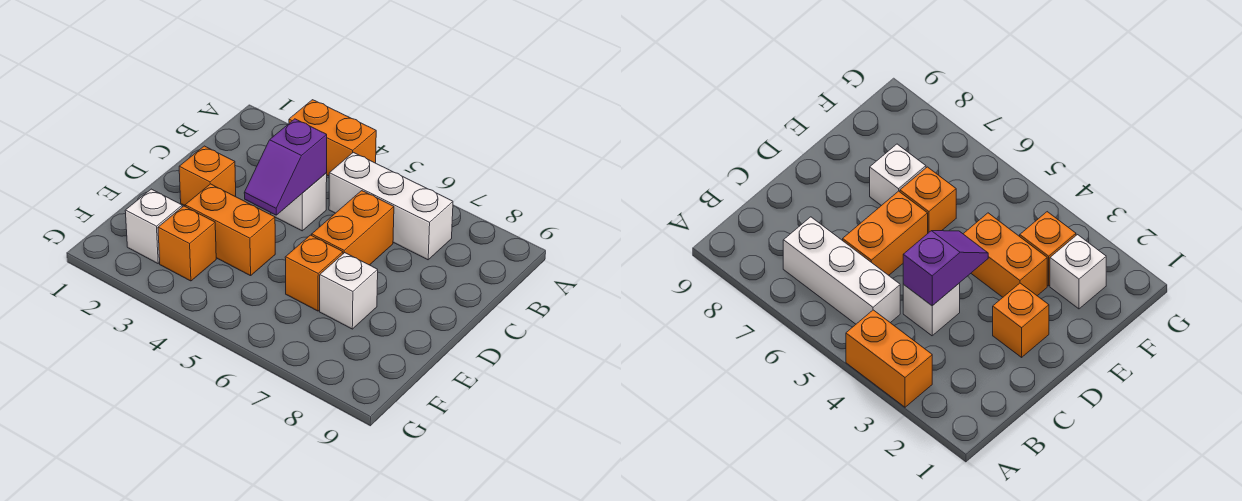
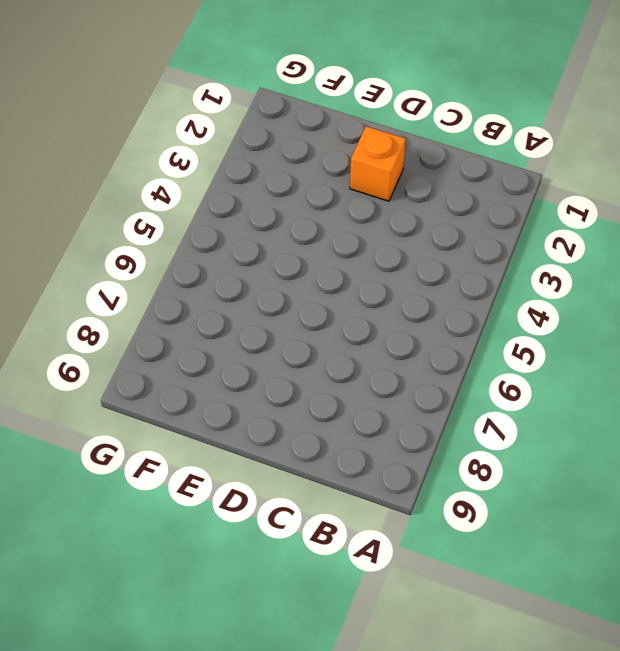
none -> orange brick A3:A4 level 1
none -> white brick B5:B7 level 1

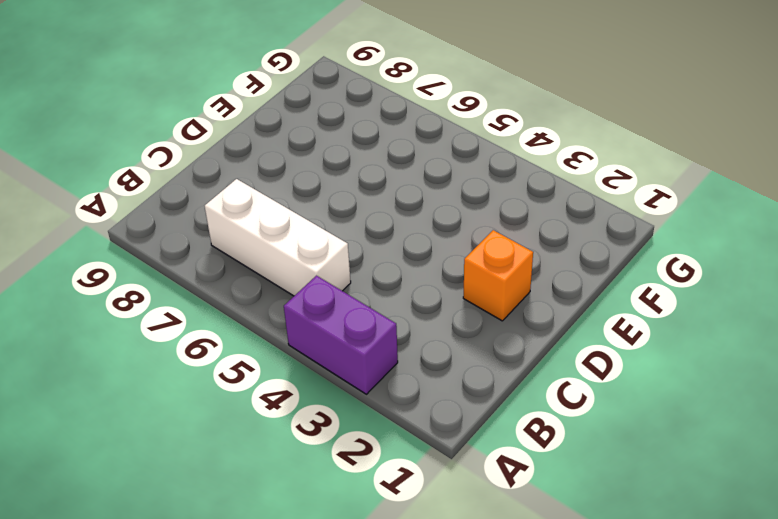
purple brick A3:A4 level 1 -> orange brick A3:A4 level 1
none -> white brick C4 level 1
none -> orange brick C6:D6 level 1

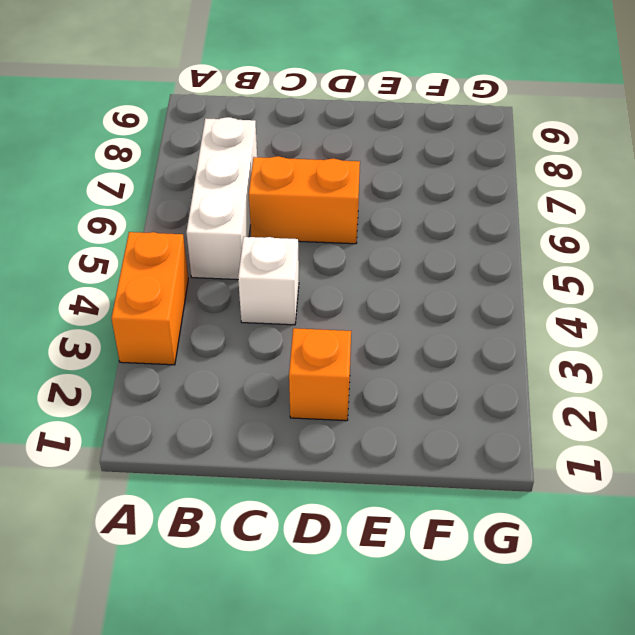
none -> orange brick E3:E4 level 1
none -> orange brick E6 level 1

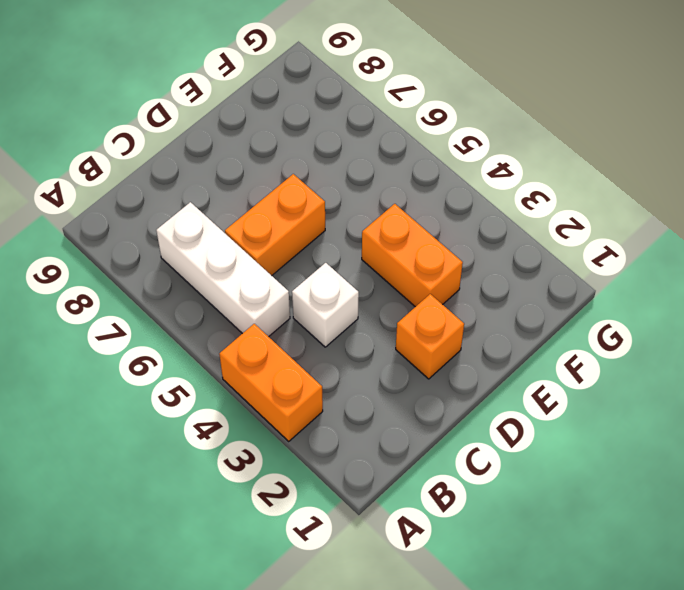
none -> orange brick E6 level 1
none -> white brick E7 level 1

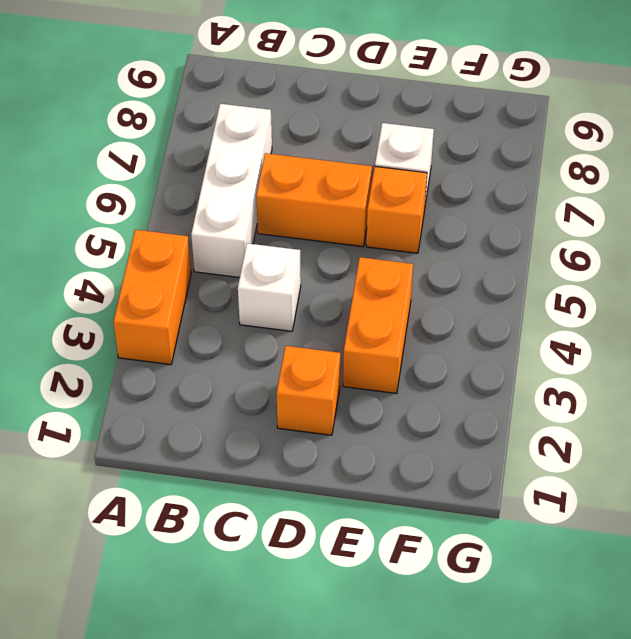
none -> white brick F2 level 1
none -> orange brick F3 level 1

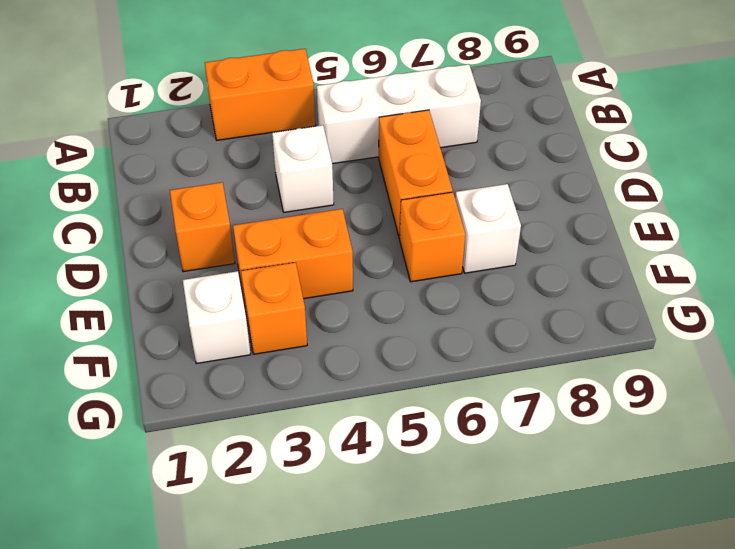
none -> purple slope C4:D4 level 2 top C

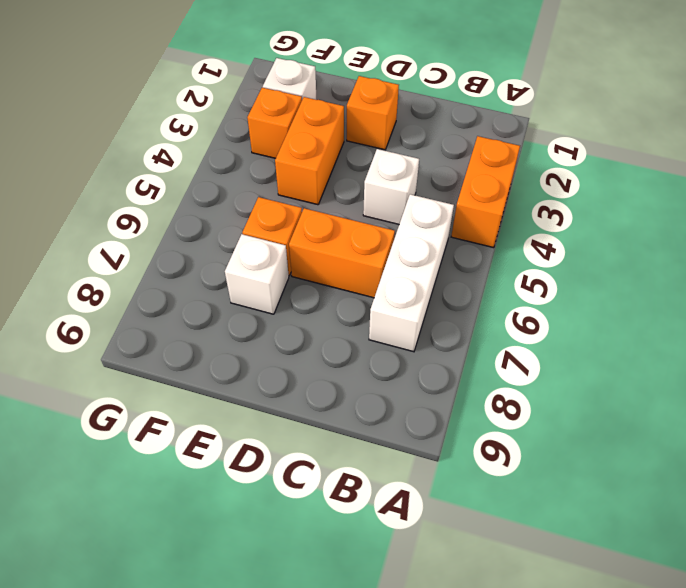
none -> purple slope C4:D4 level 2 top C

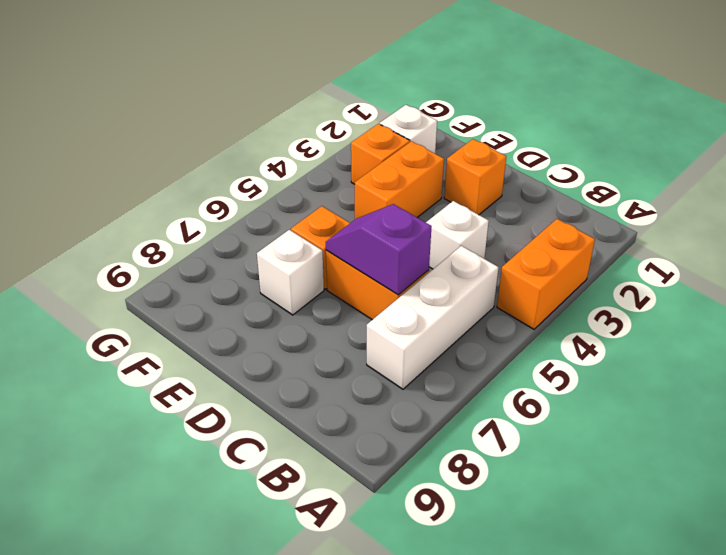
purple slope C6:D6 level 2 top C -> purple slope C4:D4 level 2 top C

